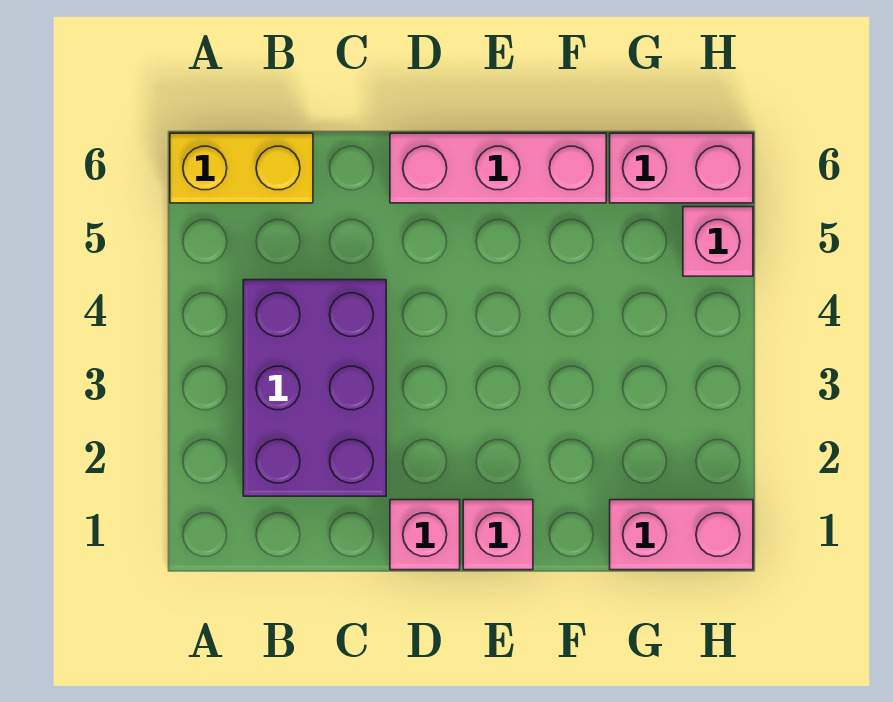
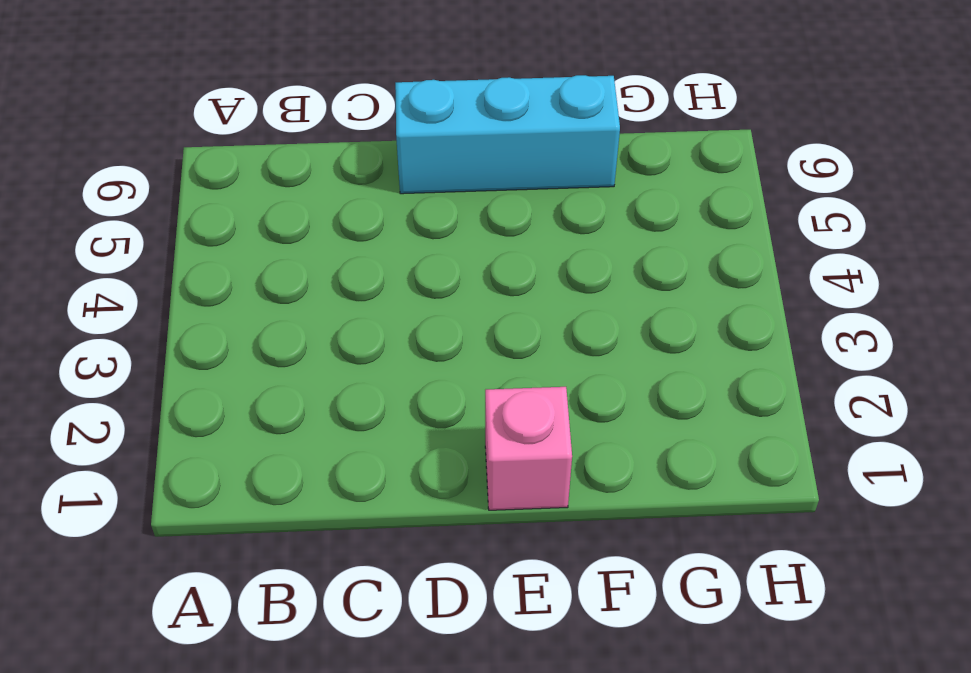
cyan brick D6:F6 level 1 -> pink brick D6:F6 level 1
none -> yellow brick A6:B6 level 1
none -> purple brick B2:C4 level 1

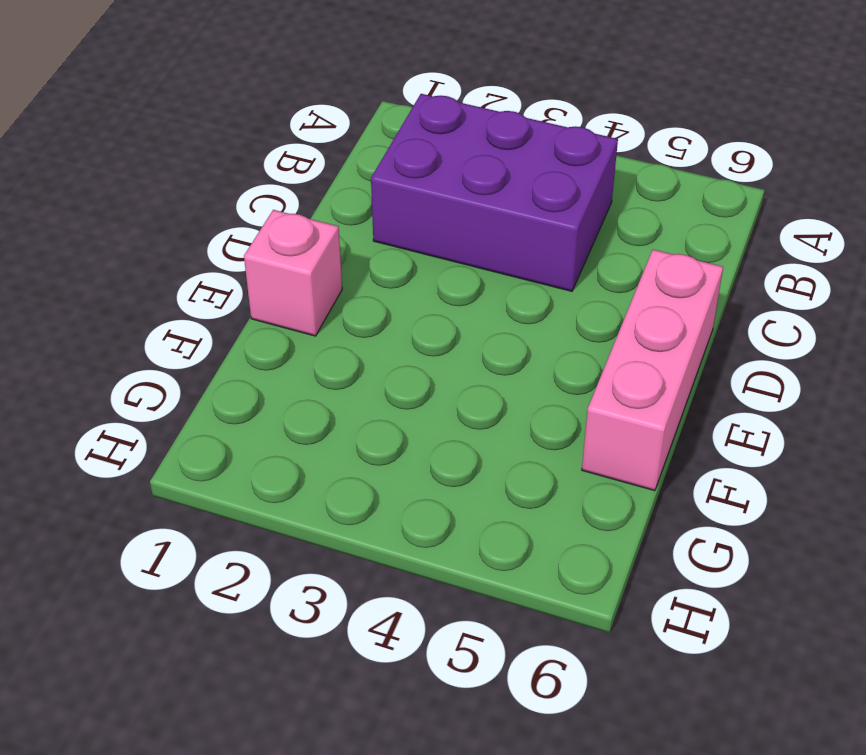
none -> yellow brick A6:B6 level 1
none -> pink brick D1 level 1

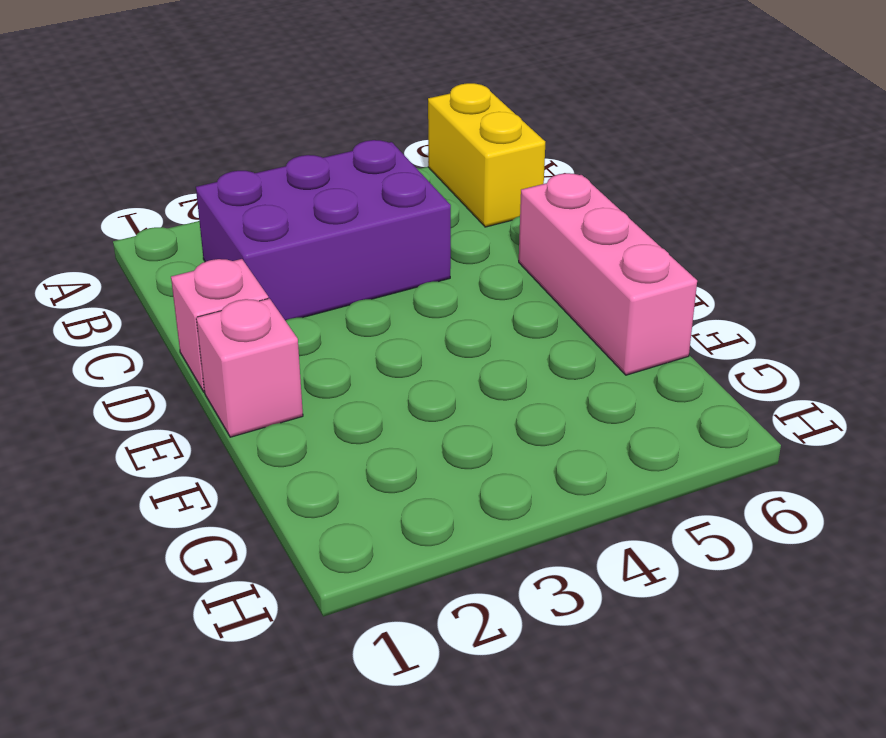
none -> pink brick G1:H1 level 1
none -> pink brick G6:H6 level 1

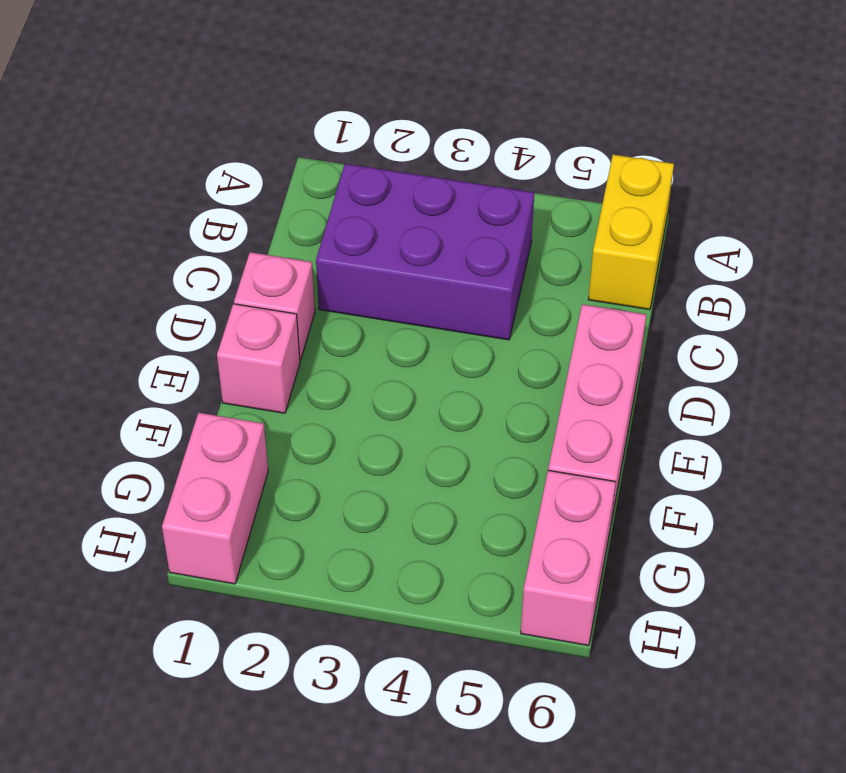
none -> pink brick H5 level 1

